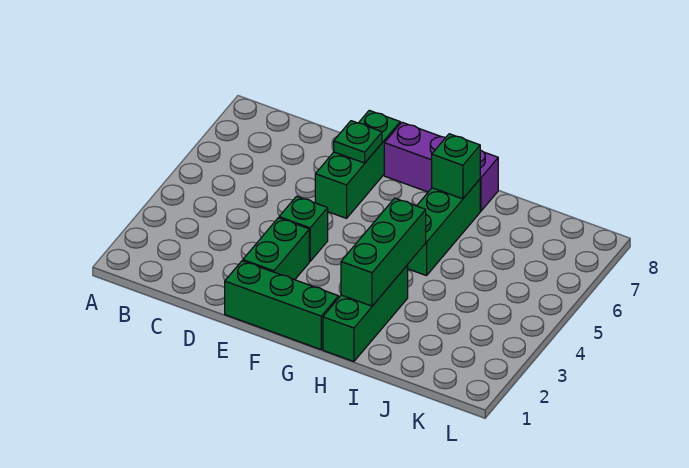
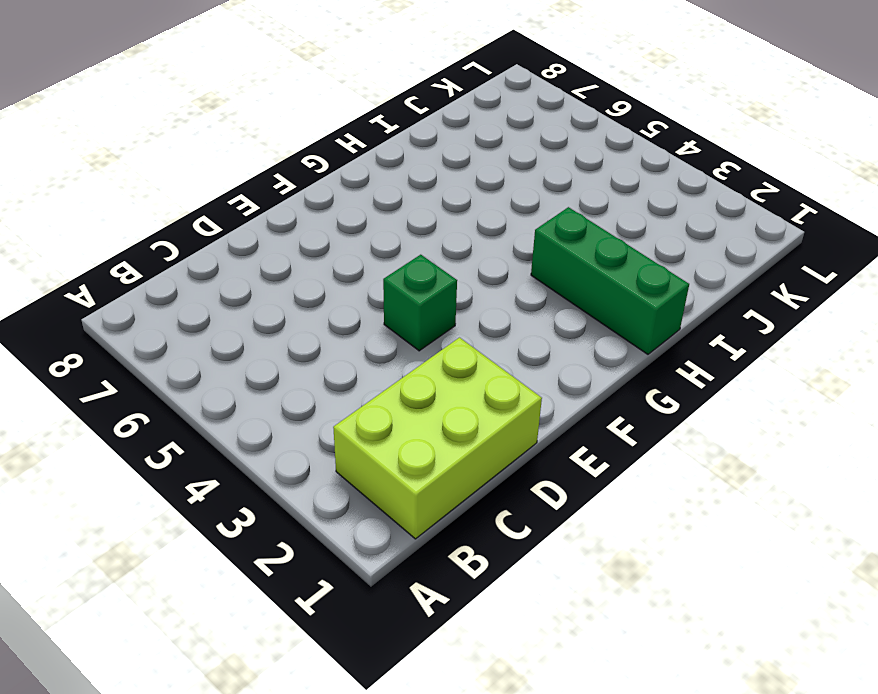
lime brick B1:D2 level 1 -> none
none -> green brick E1:G1 level 1
none -> green brick E2:E3 level 1

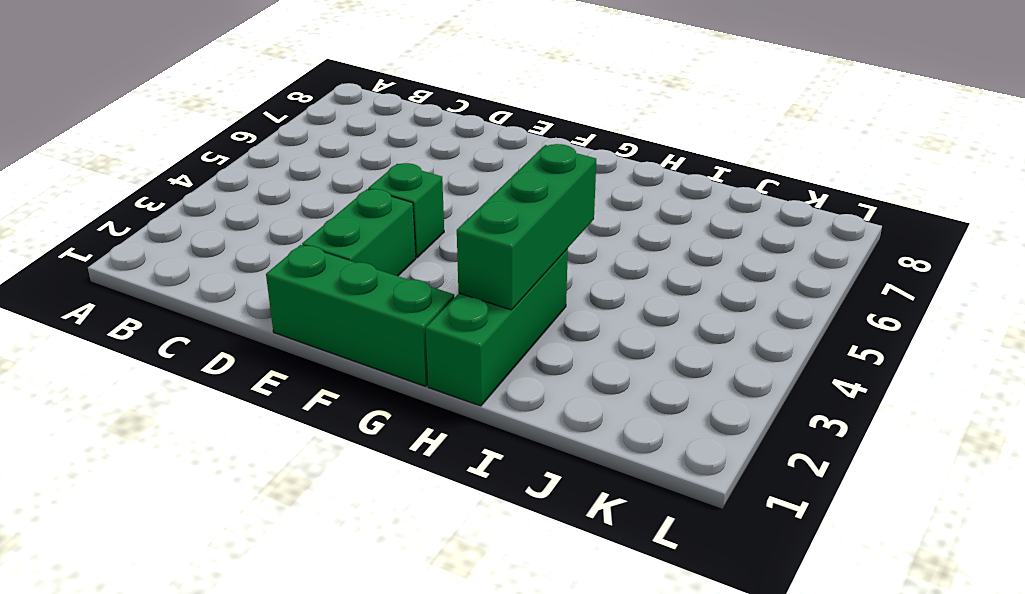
none -> green brick E6:E8 level 1
none -> purple brick F8:H8 level 1

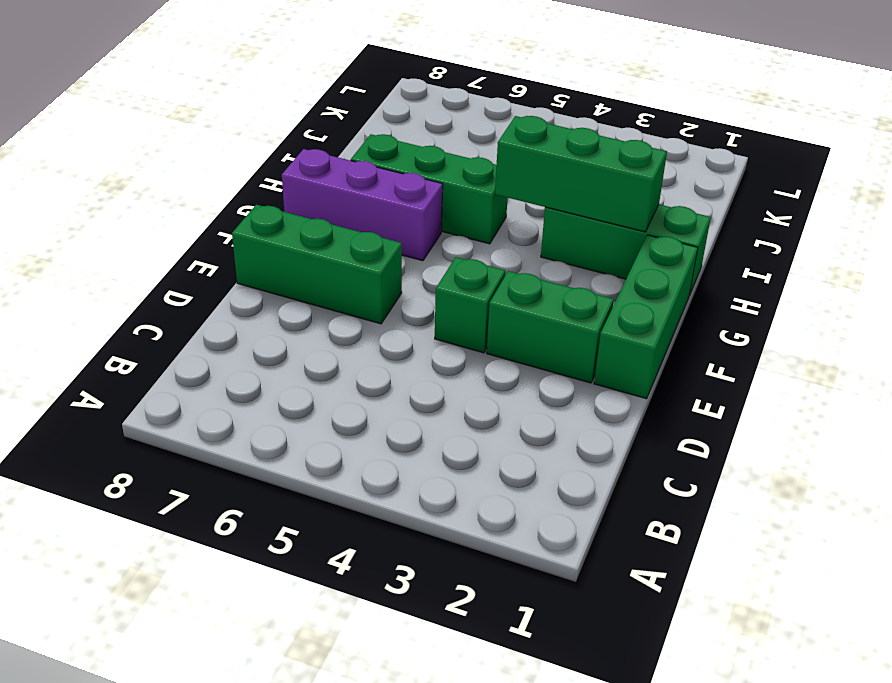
purple brick G6:G8 level 1 -> purple brick F8:H8 level 1
none -> green plate E7 level 2
none -> green brick H7 level 2

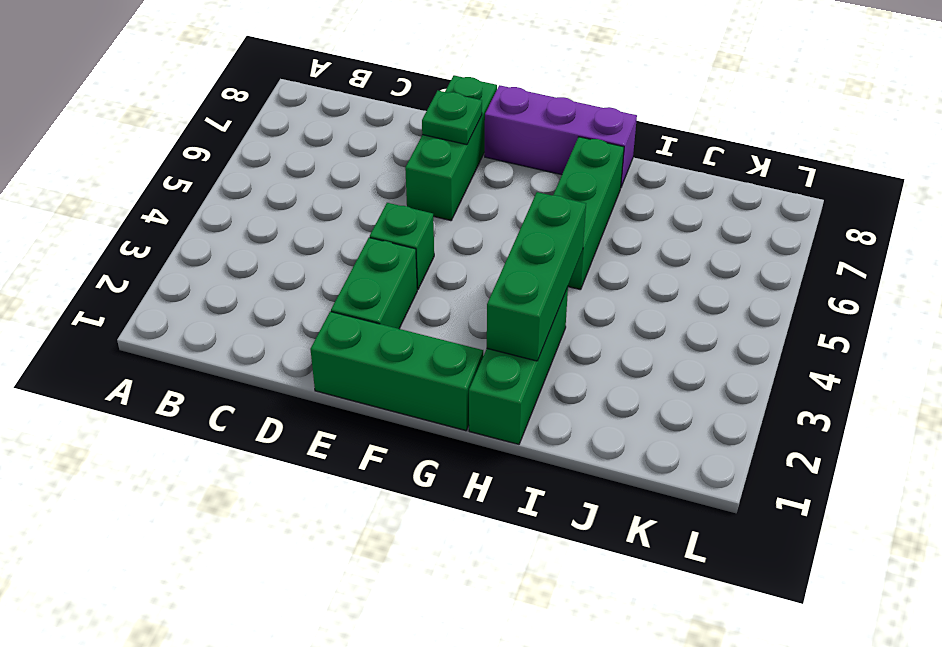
none -> green brick H7 level 2

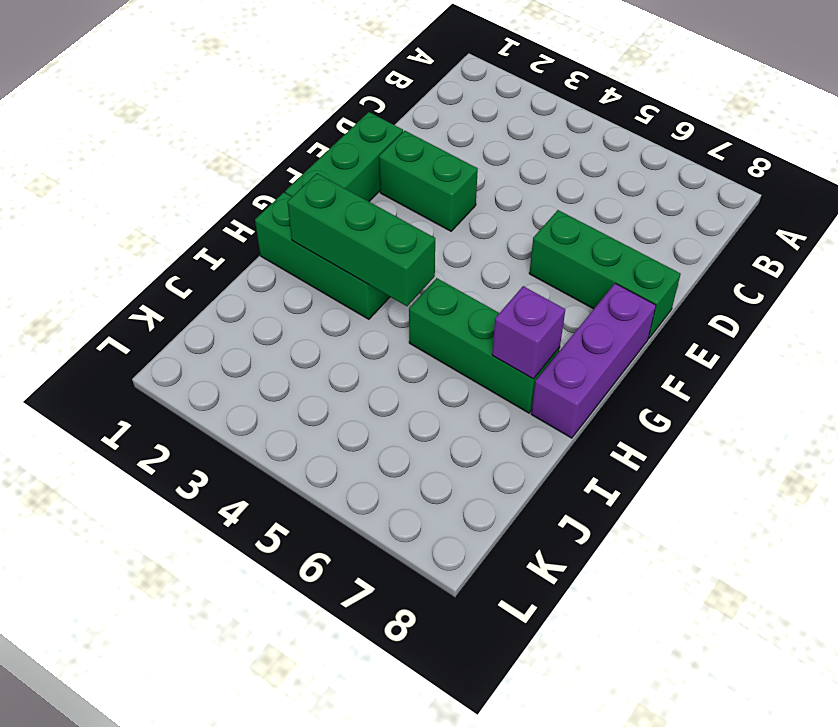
purple brick H7 level 2 -> green brick H7 level 2
none -> green brick E4 level 1
none -> green plate E7 level 2

